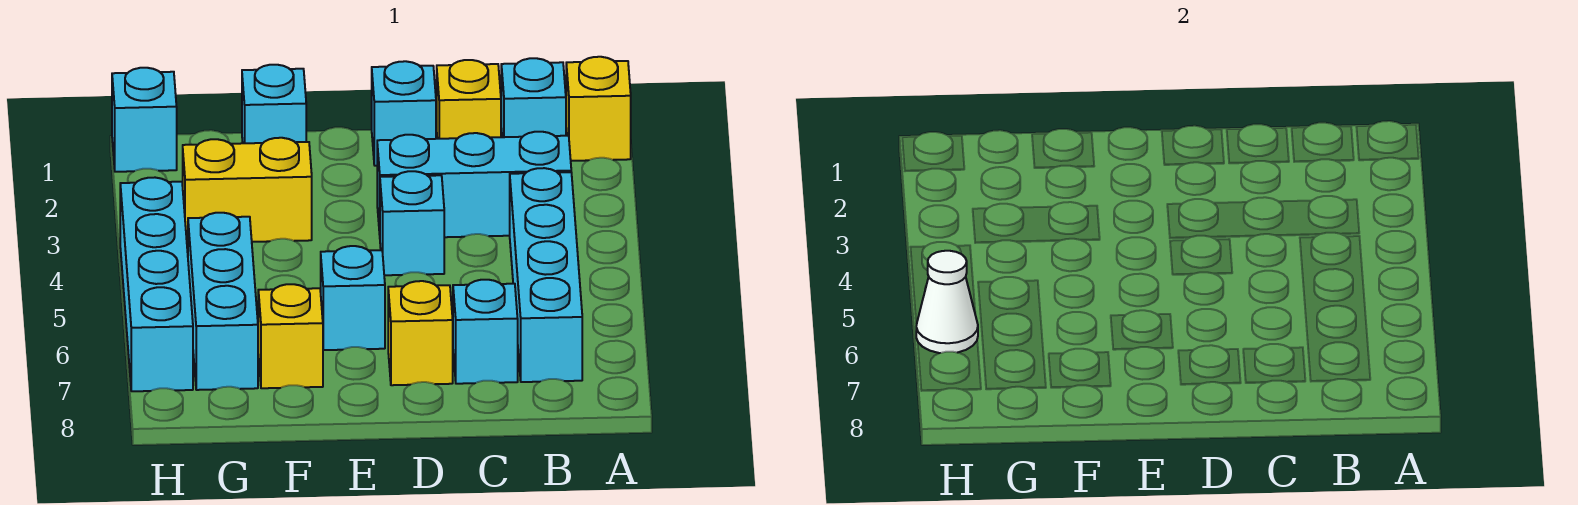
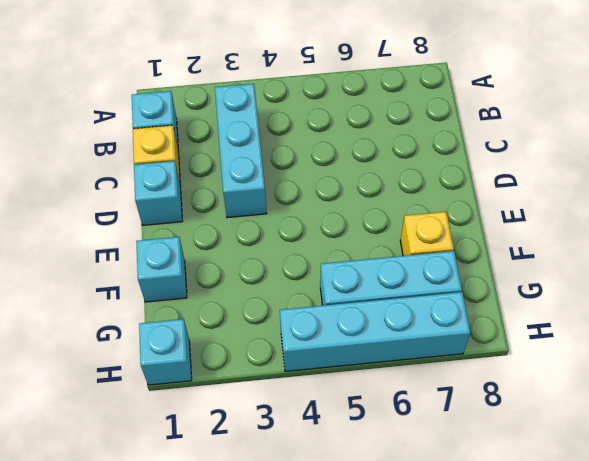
none -> yellow brick A1 level 1
none -> cyan brick B4:B7 level 1
none -> cyan brick C7 level 1

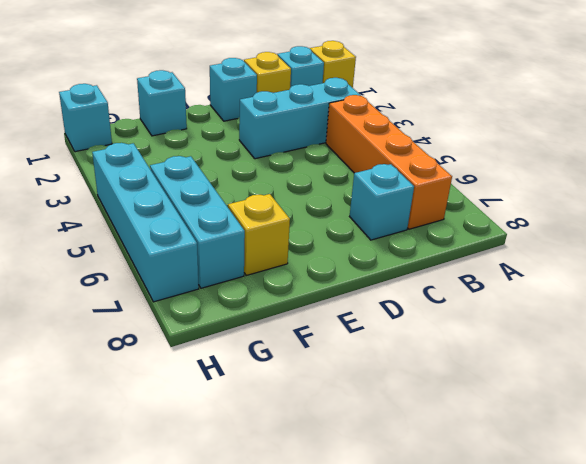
orange brick B4:B7 level 1 -> cyan brick B4:B7 level 1
none -> cyan brick D4 level 1
none -> yellow brick D7 level 1
none -> cyan brick E6 level 1

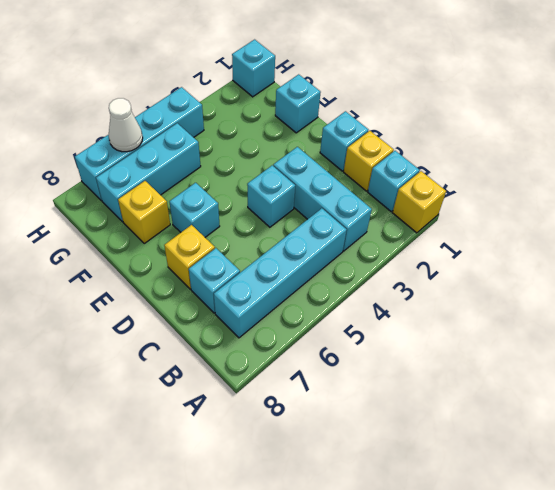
none -> yellow brick F3:G3 level 1

